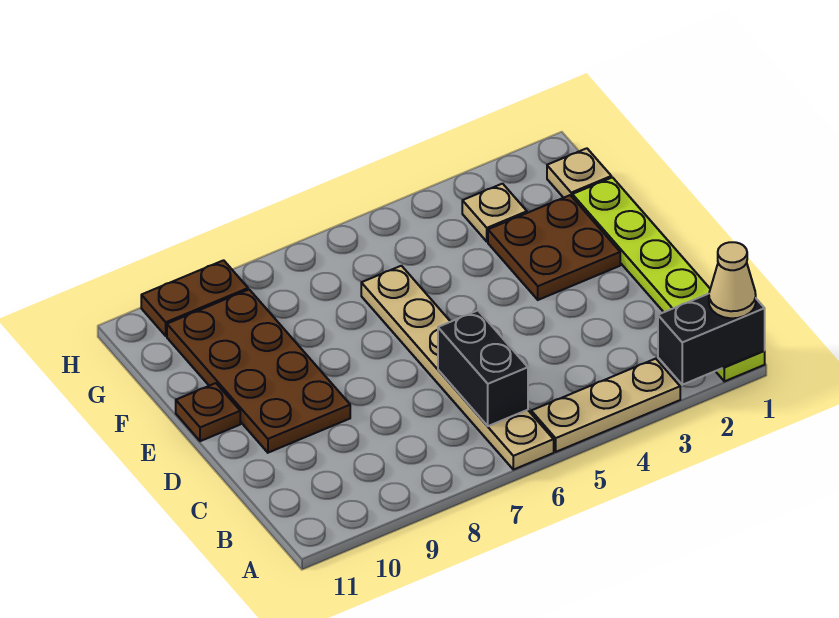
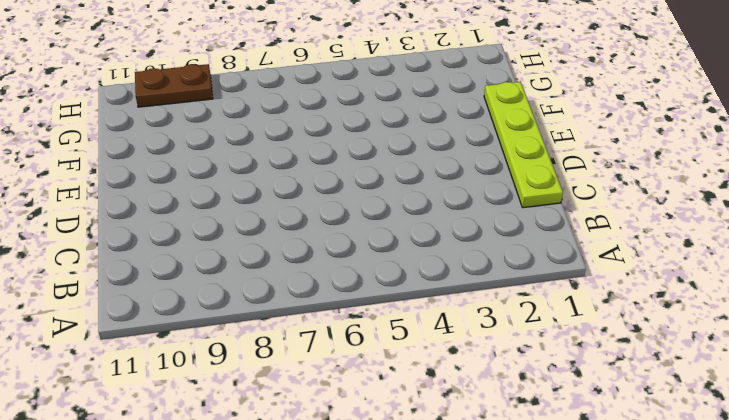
lime plate C1:F1 level 1 -> lime plate A1:F1 level 1
none -> tan plate A3:A5 level 1
none -> tan plate A6:F6 level 1
none -> brown plate D9:G10 level 1

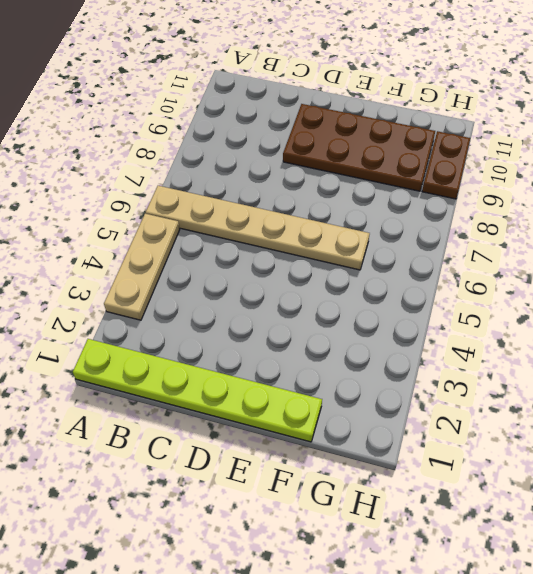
none -> brown plate E2:F3 level 1
none -> brown plate E11 level 1
none -> tan plate G1 level 1

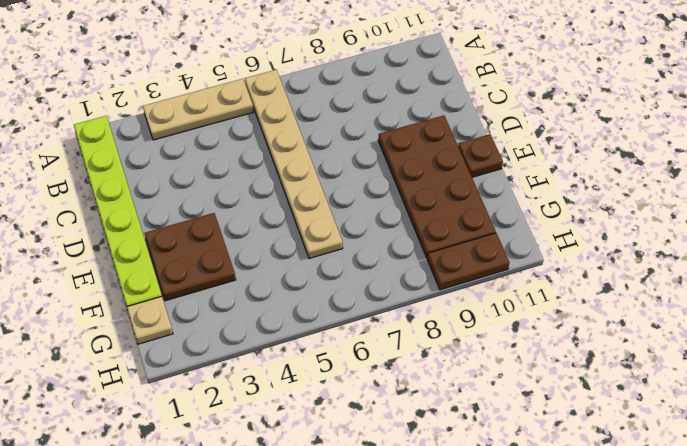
none -> tan plate G3 level 1
none -> black brick A1:A2 level 2
none -> black brick B6:C6 level 2

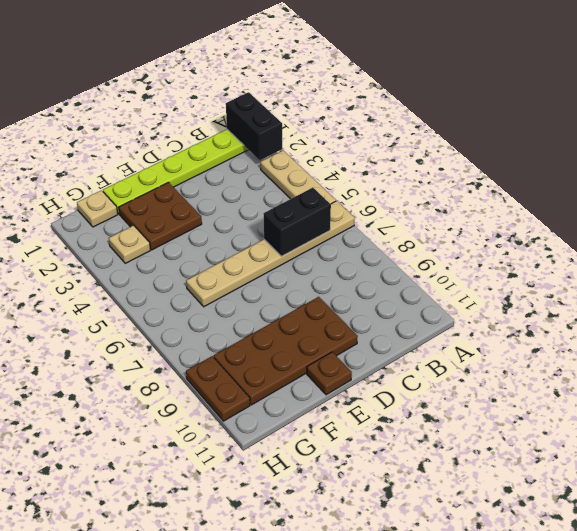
none -> tan cone A1 level 3

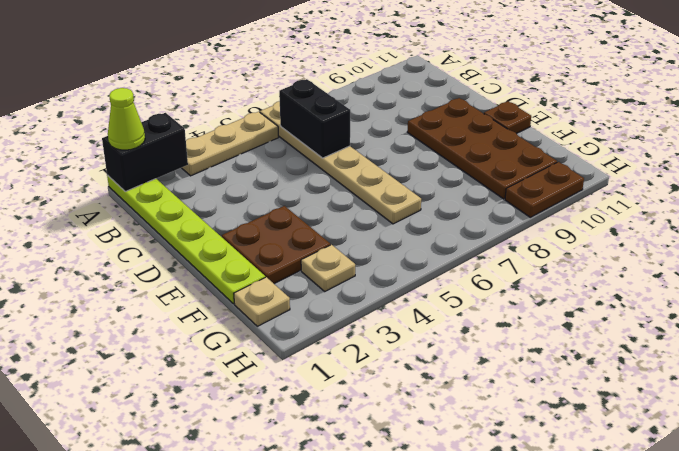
lime cone A1 level 3 -> tan cone A1 level 3

